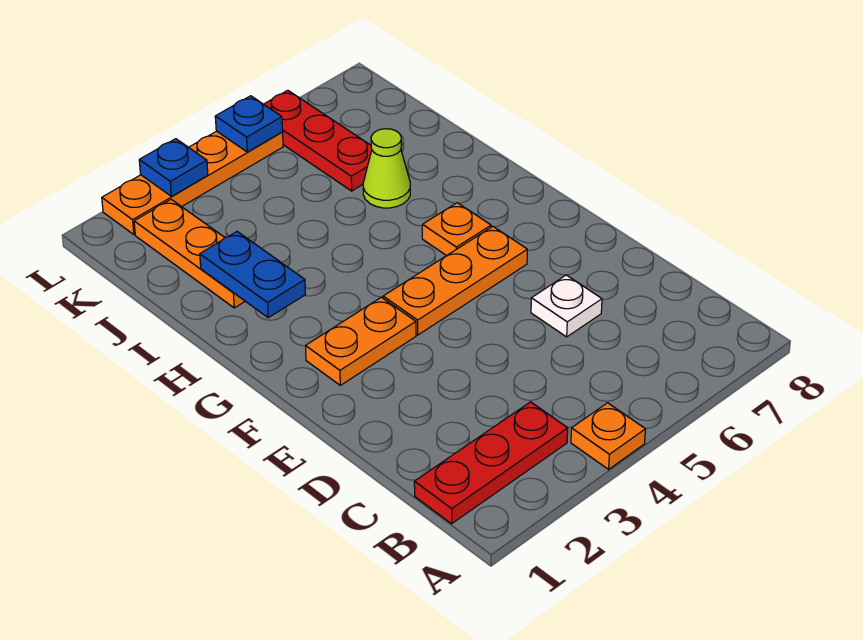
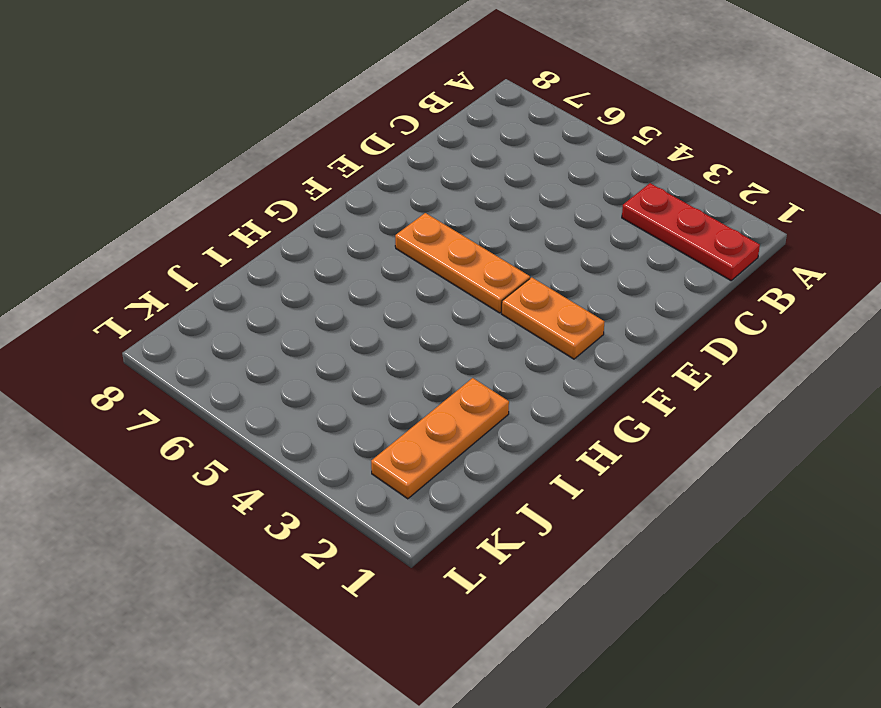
none -> orange plate A4 level 1
none -> white plate D6 level 1
none -> orange plate G6 level 1

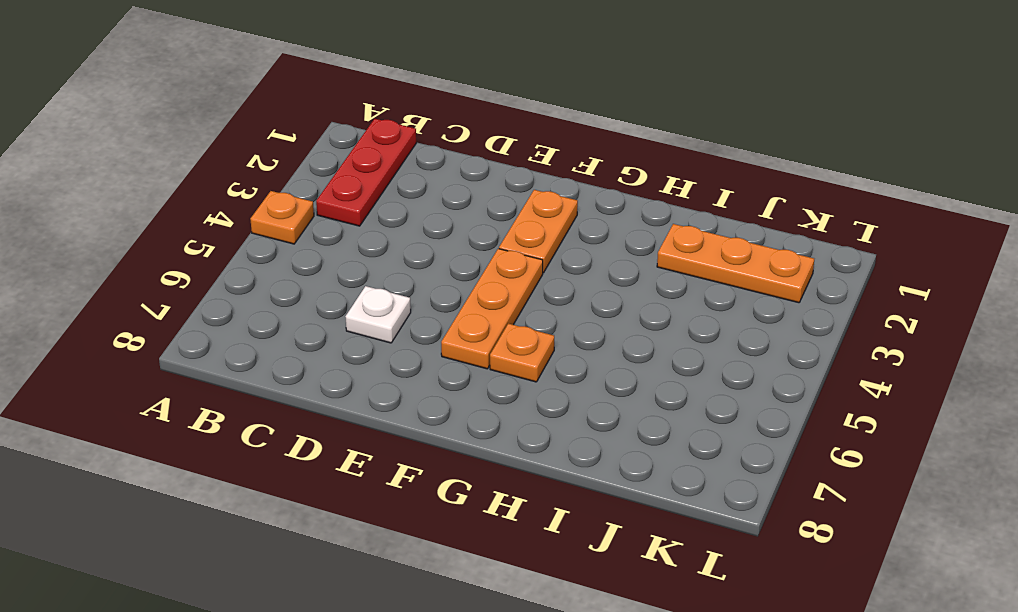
none -> lime cone I6 level 1
none -> red plate J6:L6 level 1
none -> orange plate L2:L5 level 1

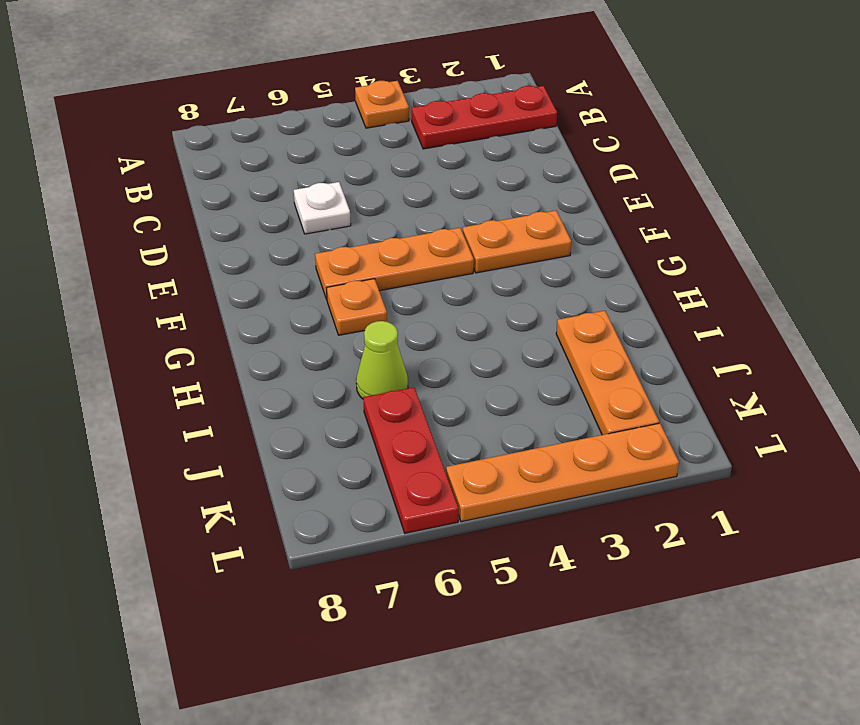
none -> blue plate H2:I2 level 2
none -> blue plate L3 level 2
none -> blue plate L5 level 2

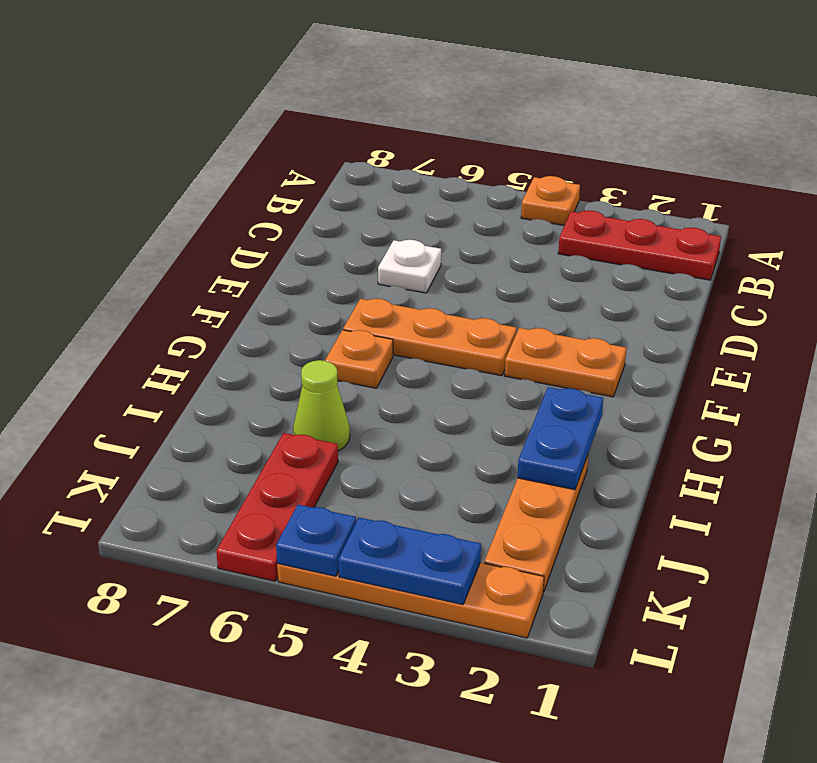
blue plate L3:L4 level 2 -> blue plate L3 level 2

